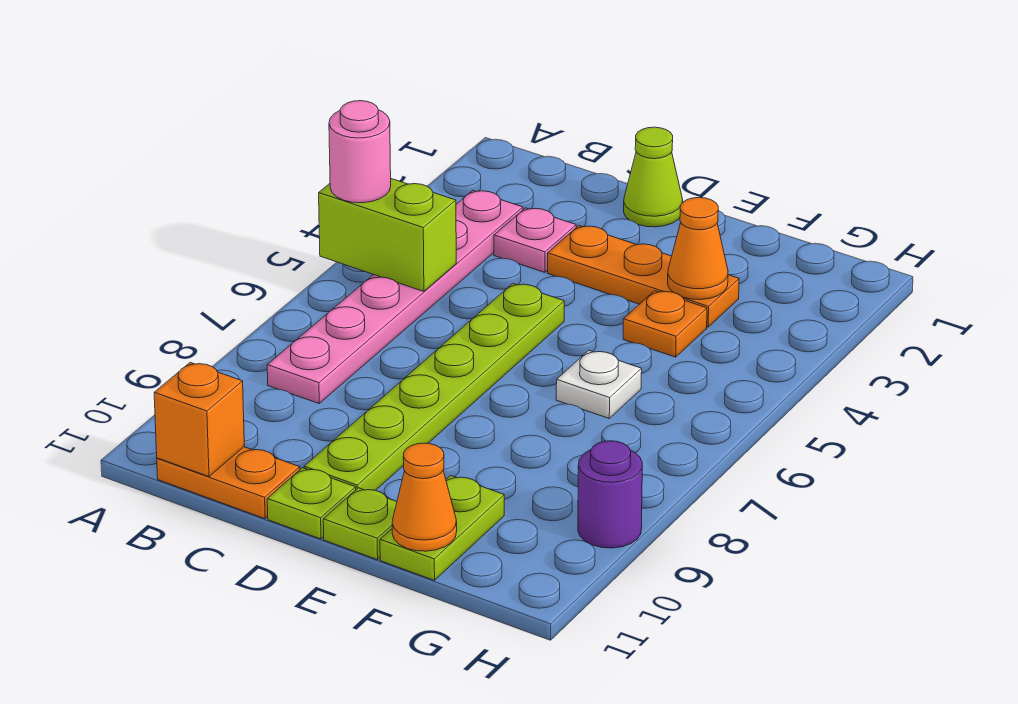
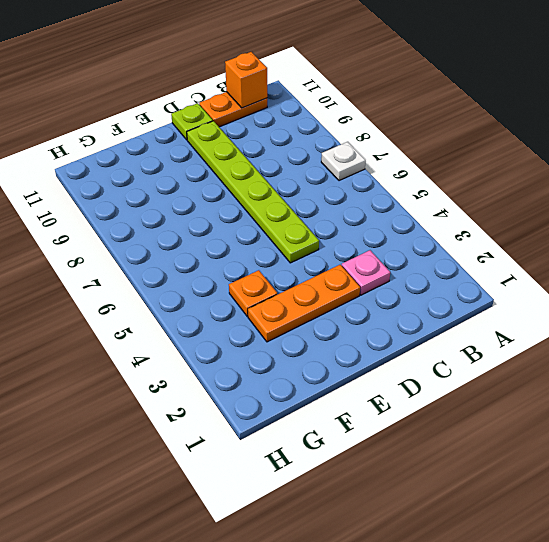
white plate A7 level 1 -> white plate F6 level 1
none -> pink plate B3:B8 level 1
none -> lime cone D1 level 1
none -> lime plate E11 level 1

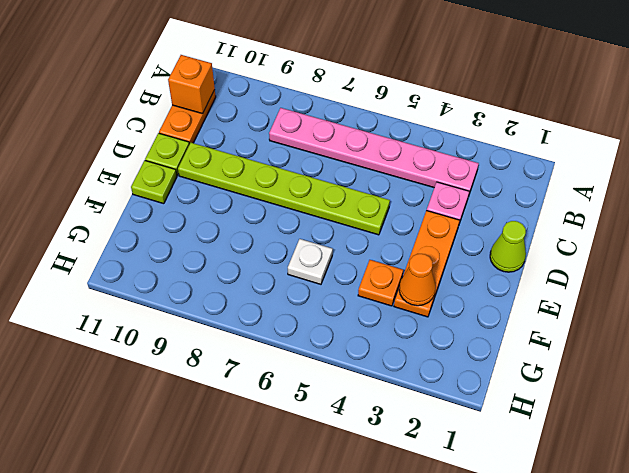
none -> lime plate F10:F11 level 1
none -> purple round brick H9 level 1
none -> lime brick A5:B5 level 2

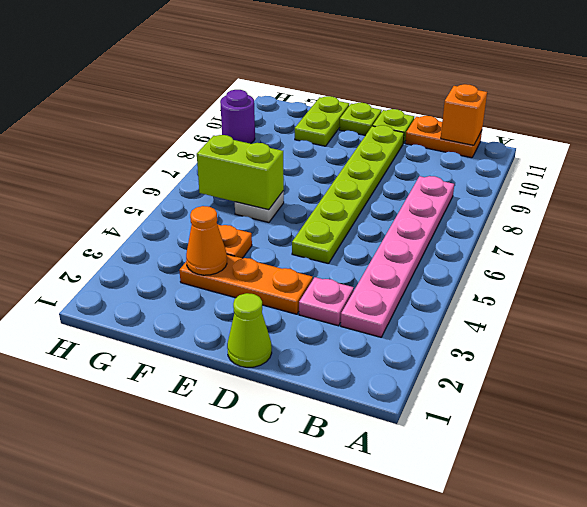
lime brick F6:G6 level 2 -> lime brick A5:B5 level 2
none -> orange cone F11 level 2
none -> pink round brick A5 level 3

